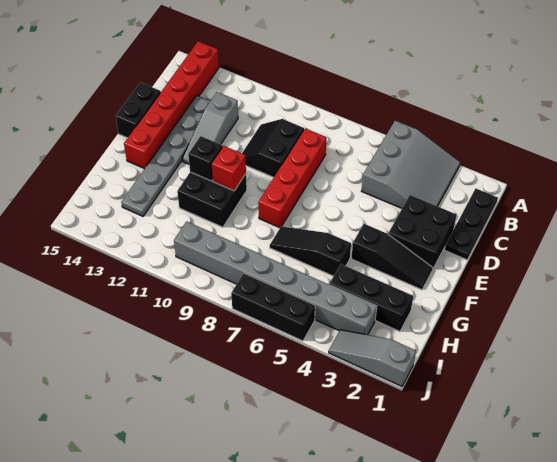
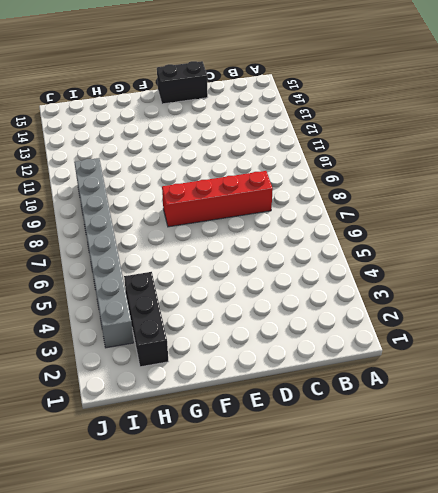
none -> grey slope A3:C5 level 1 top 5
none -> red brick A14:F14 level 1
none -> black plate B1:D1 level 1

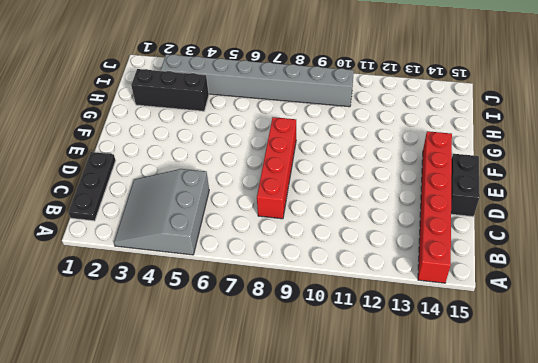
none -> black slope C9:D10 level 1 top 9
none -> grey slope C12:E12 level 1 top C
none -> grey plate C13:H13 level 1

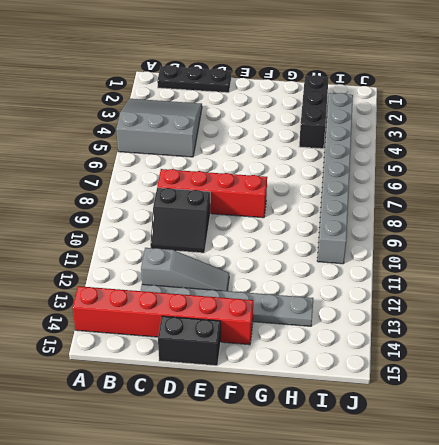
none -> black brick D2:E3 level 1
none -> black slope F2:F4 level 1 top 4
none -> black brick F10:G11 level 1

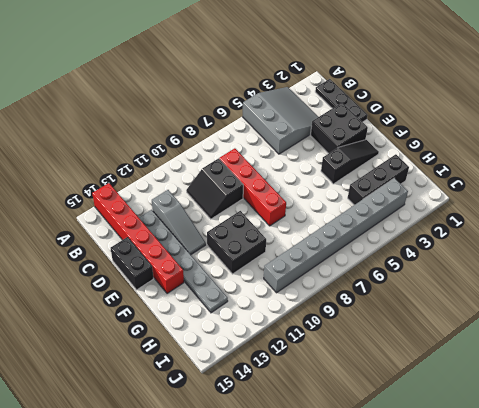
none -> black slope G5:G7 level 1 top 5
none -> grey slope J1:J3 level 1 top 1
none -> black brick J5:J7 level 1

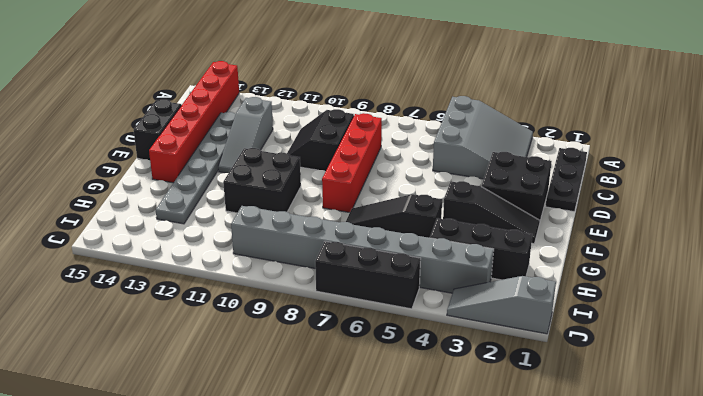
none -> red brick F10 level 2
none -> black brick F11 level 2

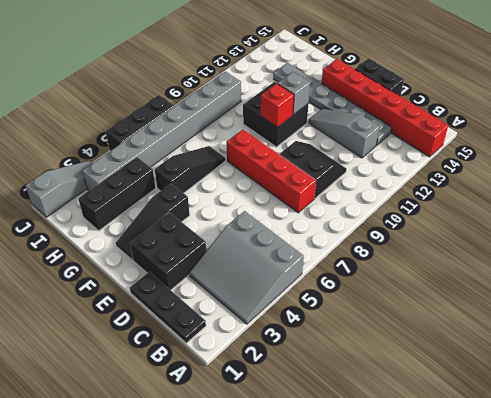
grey brick F11 level 2 -> black brick F11 level 2

